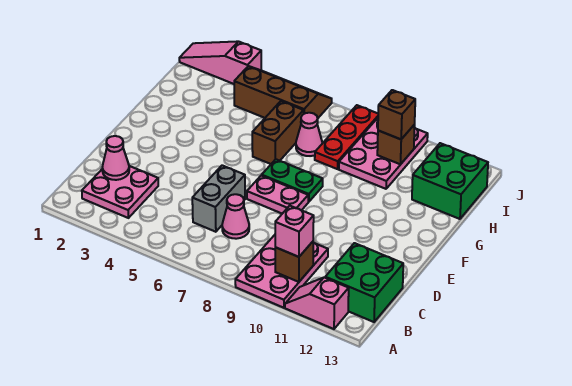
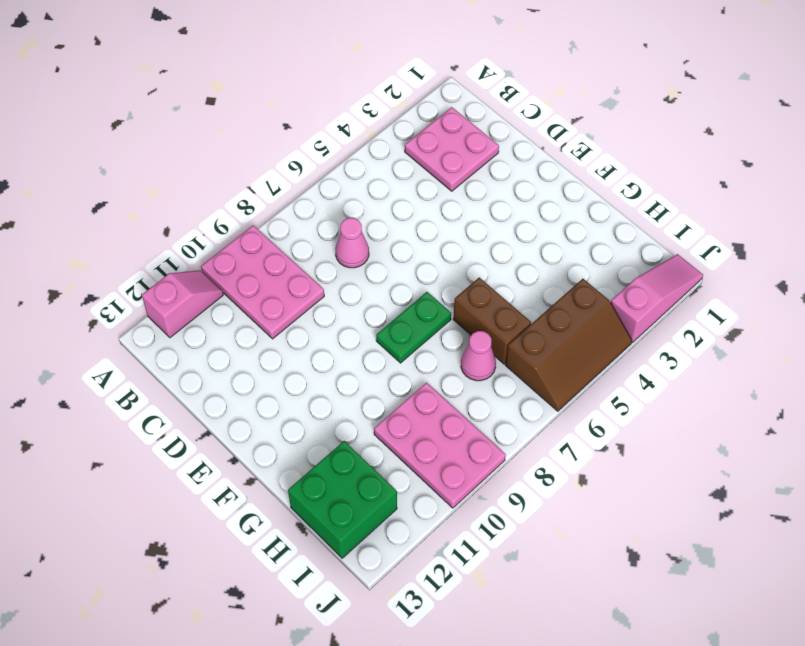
none -> green brick B12:C13 level 1
none -> grey brick C6:D6 level 1
none -> pink plate E7:E8 level 1

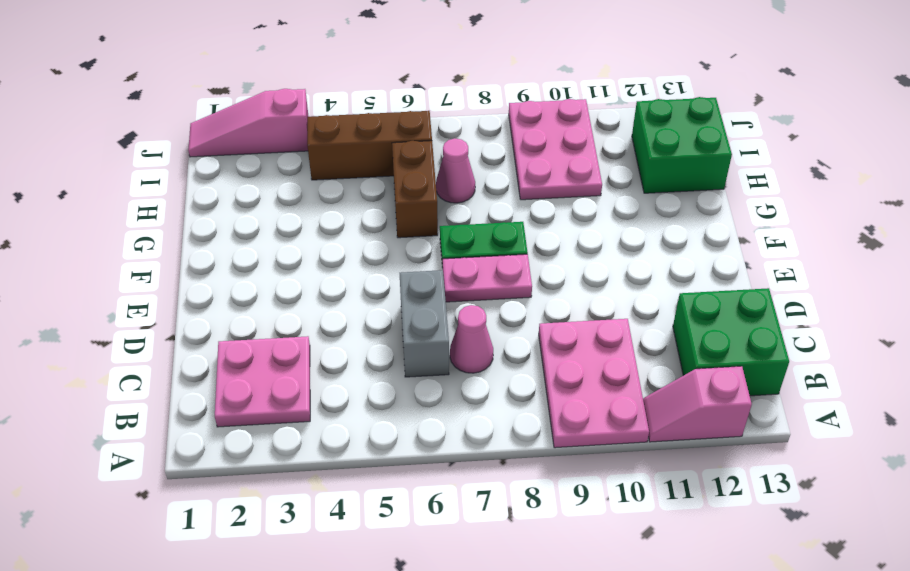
none -> red plate H8:J8 level 1
none -> brown brick B10 level 2
none -> pink cone C2 level 2

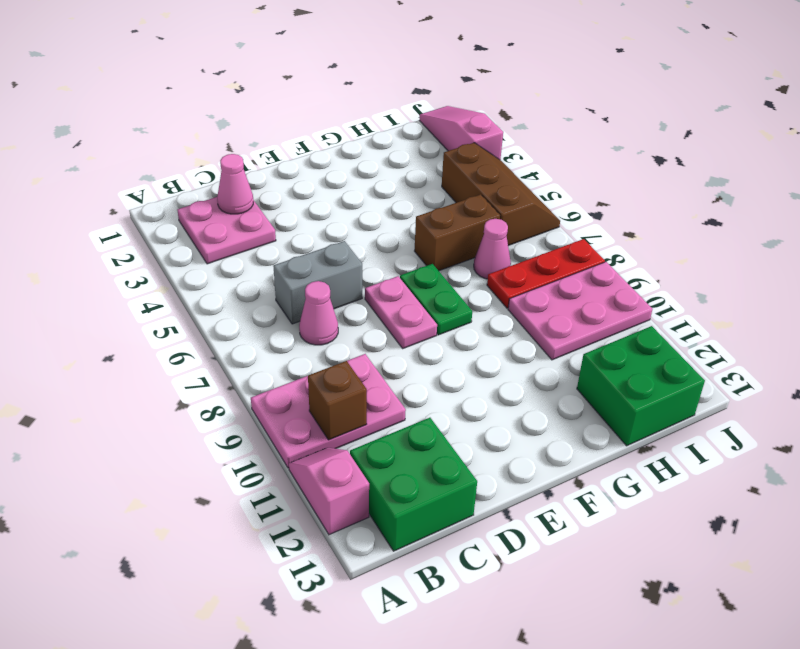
none -> brown brick I10 level 2
none -> pink brick B10 level 3
none -> brown brick I10 level 3

